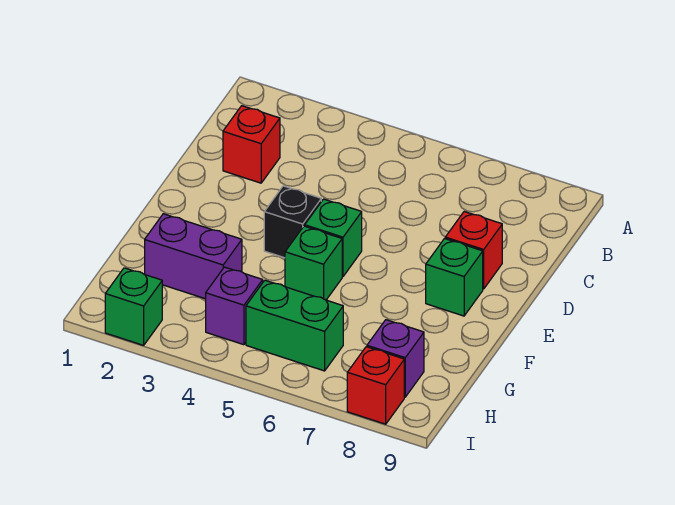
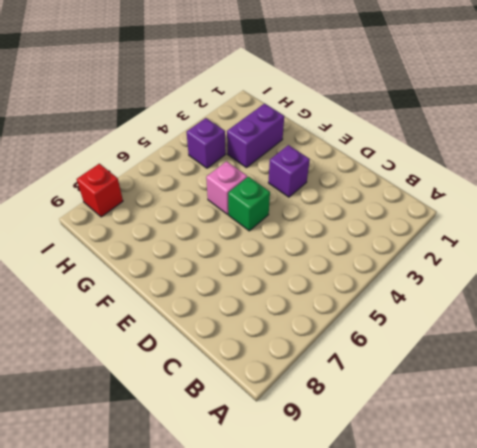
purple brick E3 level 1 -> purple brick H8 level 1
pink brick F5 level 1 -> green brick F5 level 1
none -> red brick C2 level 1
none -> red brick D8 level 1
none -> black brick E4 level 1

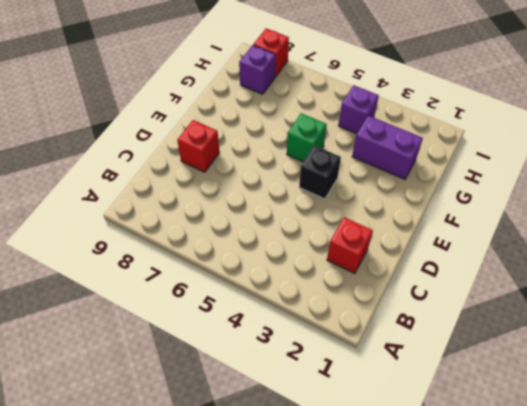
none -> green brick E5 level 1
none -> green brick E8 level 1
none -> green brick H5:H6 level 1

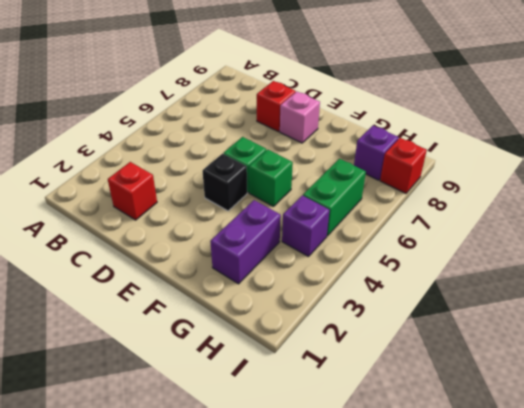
pink brick E8 level 1 -> green brick E8 level 1
none -> green brick I2 level 1

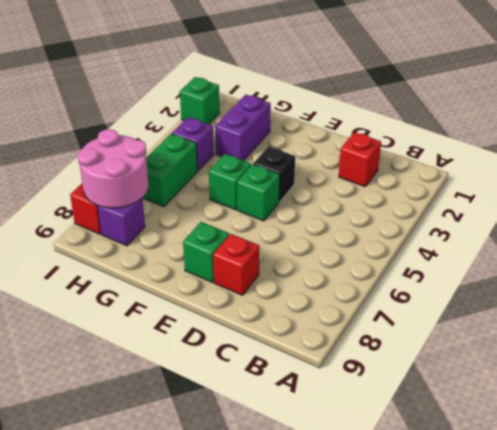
pink round brick H7:I8 level 2 -> none

